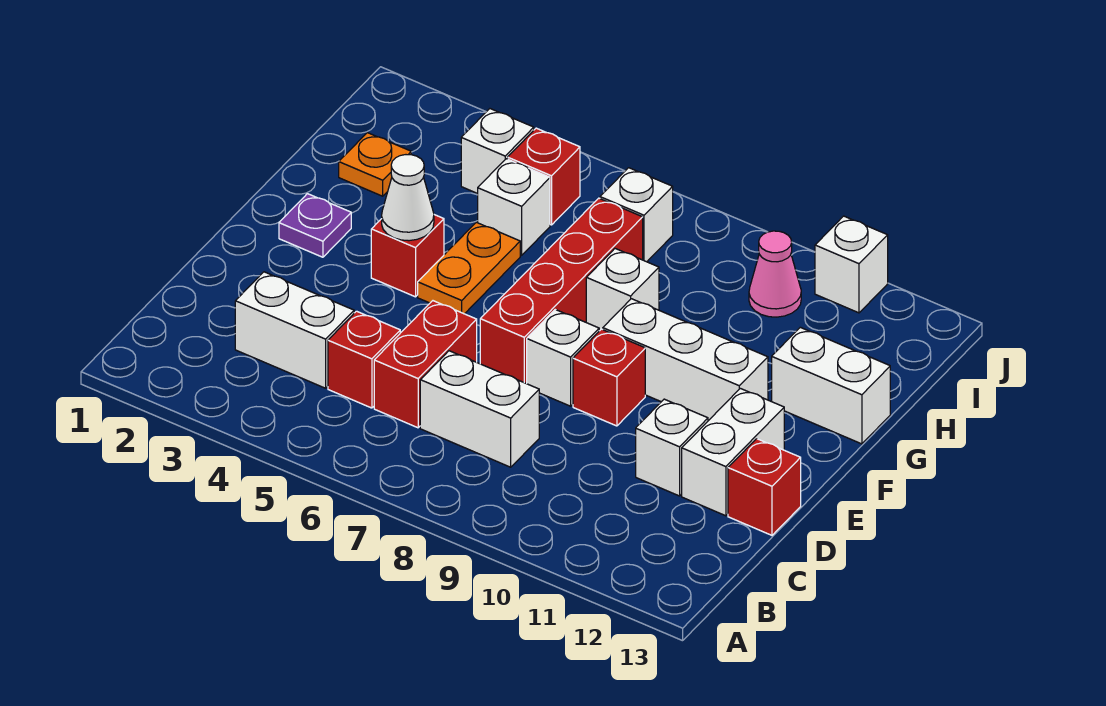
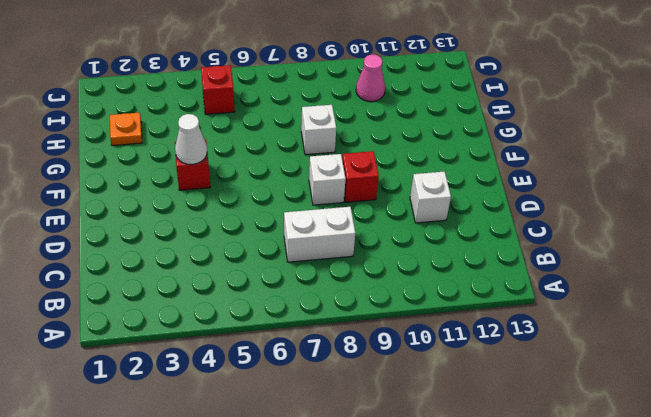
none -> white brick C3:C4 level 1
none -> red brick C5 level 1
none -> red brick C6:D6 level 1

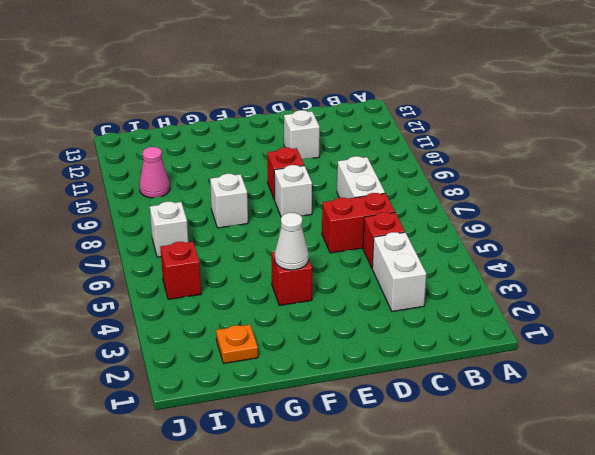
none -> white brick D12:E12 level 1
none -> red brick D13 level 1
none -> red brick E7:H7 level 1

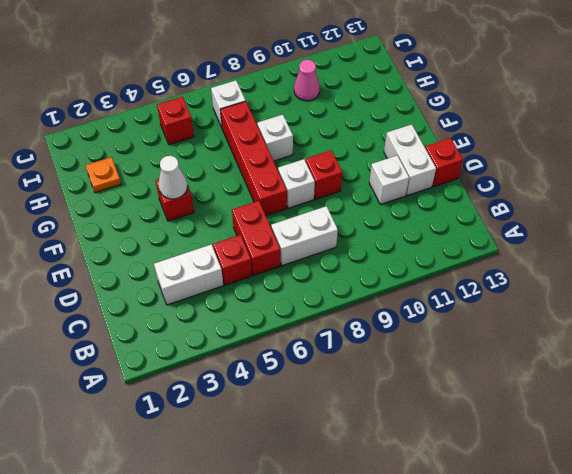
none -> purple plate F2 level 1
none -> orange plate F5:G5 level 1
none -> white brick F9:F11 level 1

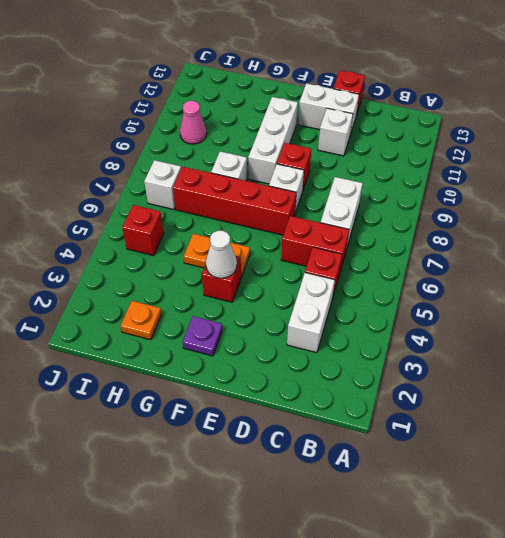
none -> white brick G12:G13 level 1
none -> white brick H5 level 1
none -> white brick I4 level 1

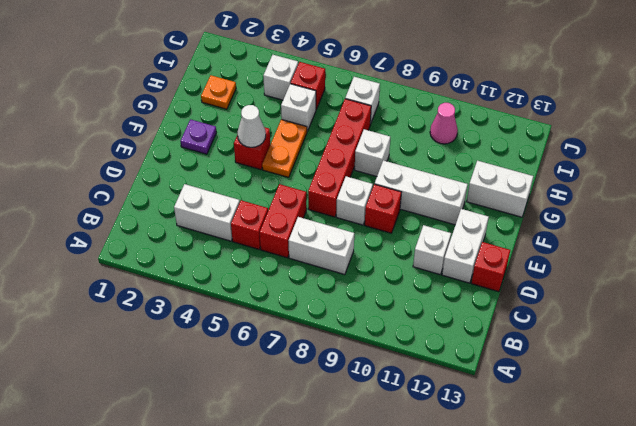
none -> white brick J11 level 1

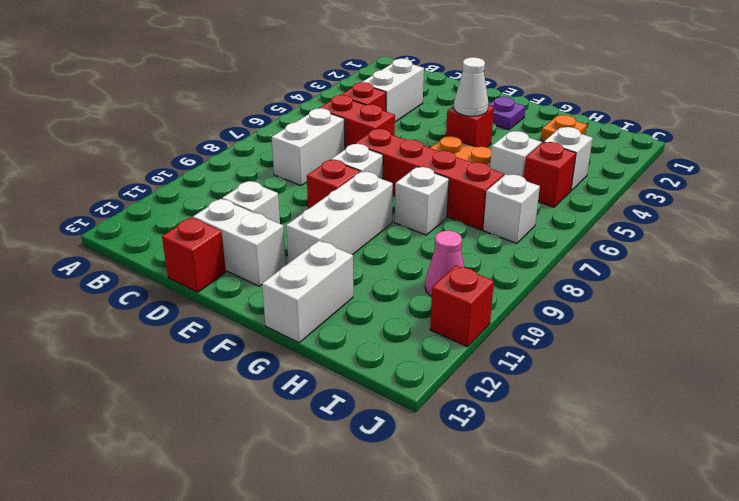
red brick J11 level 1 -> white brick J11 level 1

